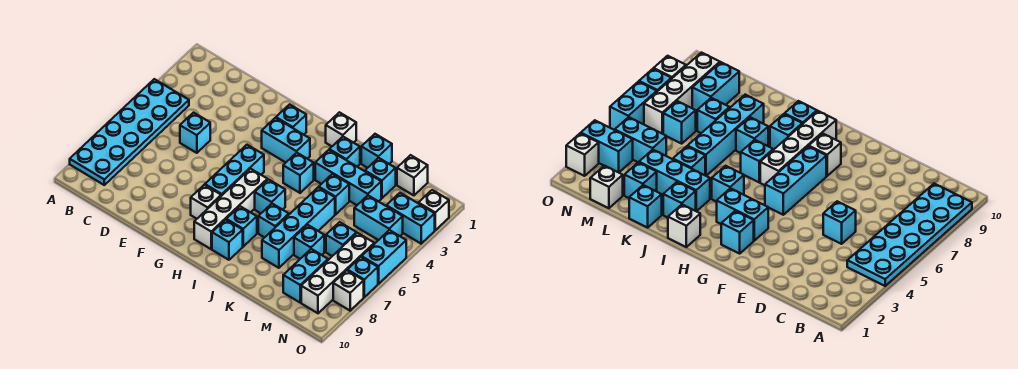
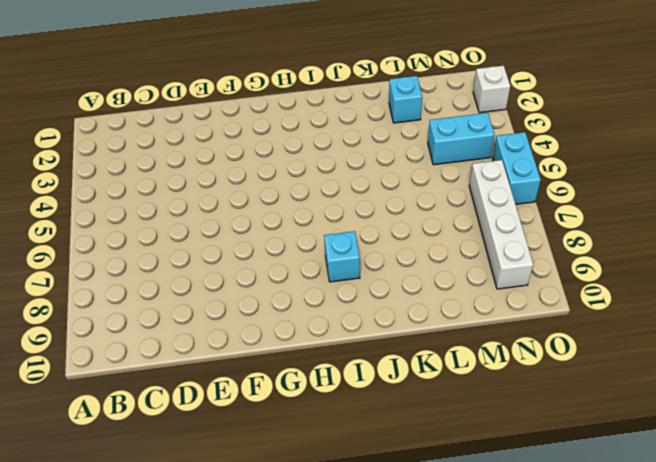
none -> cyan plate A4:B9 level 1
none -> cyan brick D5 level 1
none -> cyan brick G2 level 1
none -> cyan brick G3:H3 level 1

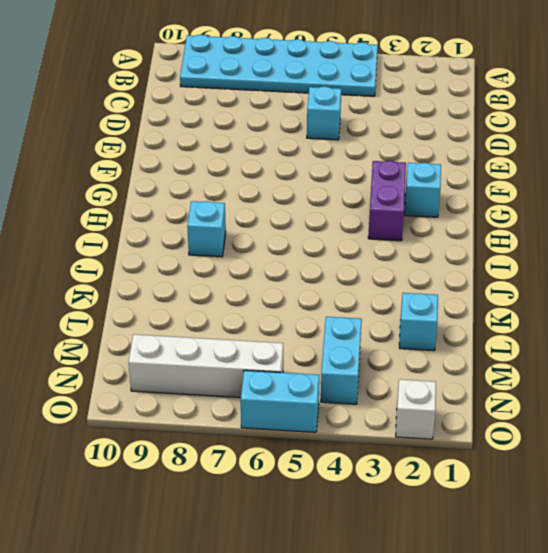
purple brick G3:H3 level 1 -> cyan brick G3:H3 level 1
none -> cyan brick G5:G7 level 1
none -> white brick G8 level 1
none -> white brick H6:H9 level 1
none -> white brick I1 level 1

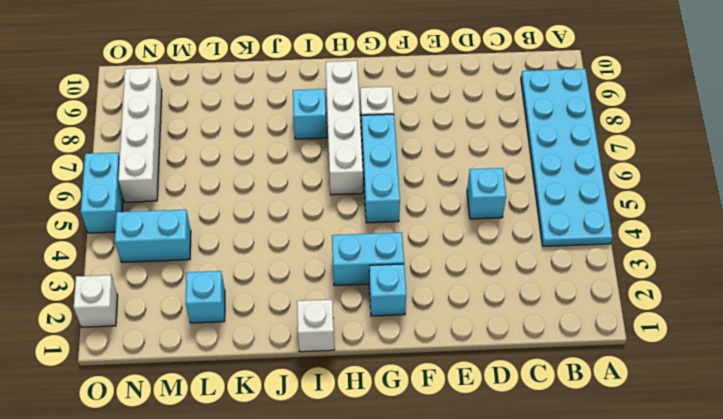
none -> cyan brick I4 level 1
none -> cyan brick I6 level 1
none -> cyan brick I9 level 1
none -> cyan brick J2 level 1

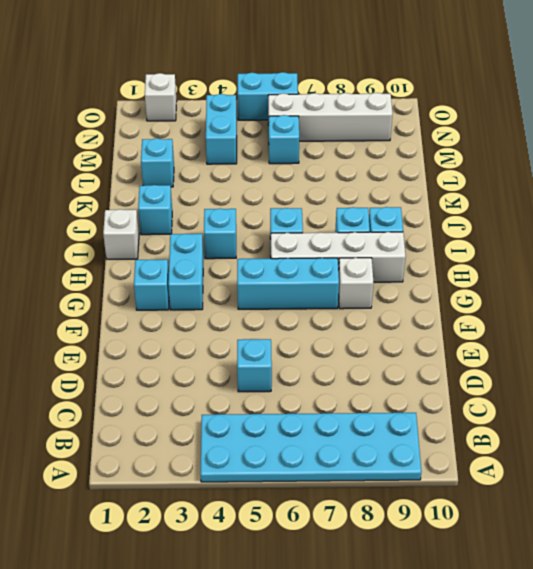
none -> cyan brick J3:L3 level 1
none -> cyan brick J7 level 1
none -> cyan brick K1 level 1
none -> cyan brick K4 level 1

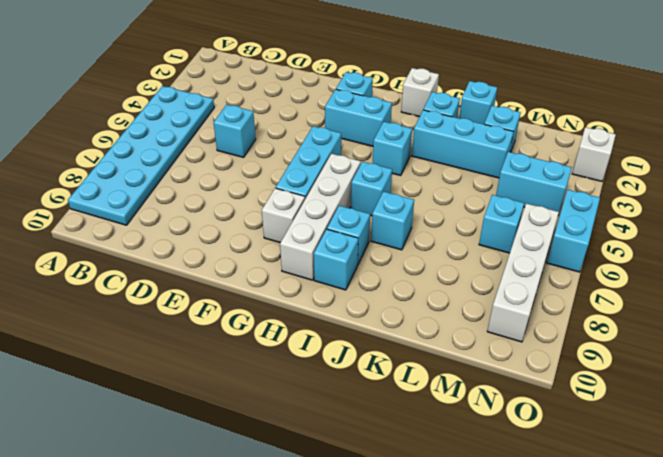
none -> cyan brick K4 level 1
none -> cyan brick K5:K8 level 1
none -> cyan brick L7 level 1
none -> white brick M1 level 1

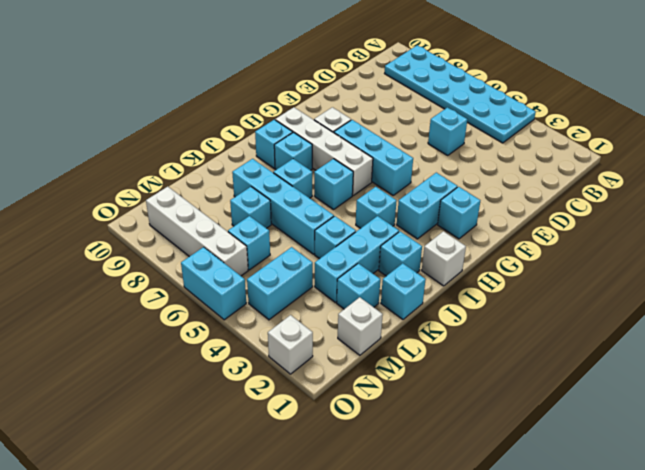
none -> cyan brick M8:M9 level 1
none -> cyan brick N3:O3 level 1
none -> cyan brick O7 level 1
none -> white brick O8 level 1

